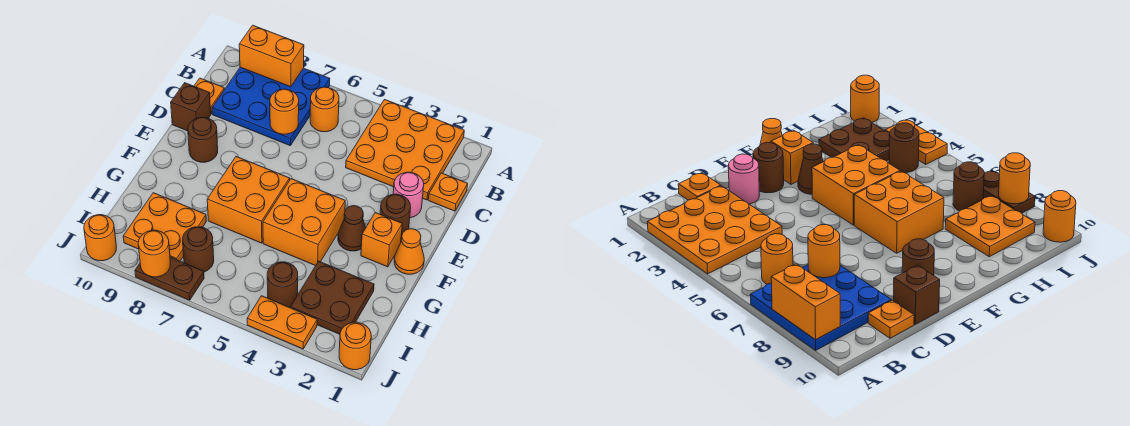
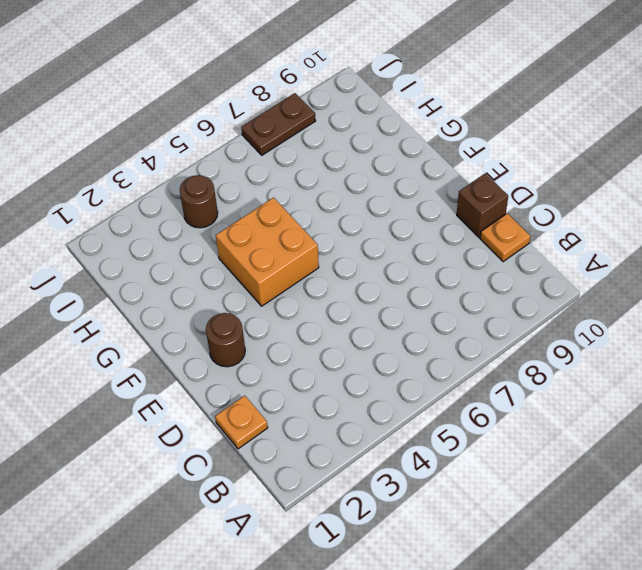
none -> orange plate A2:C4 level 1
none -> blue plate A7:C9 level 1
none -> orange round brick B6 level 1

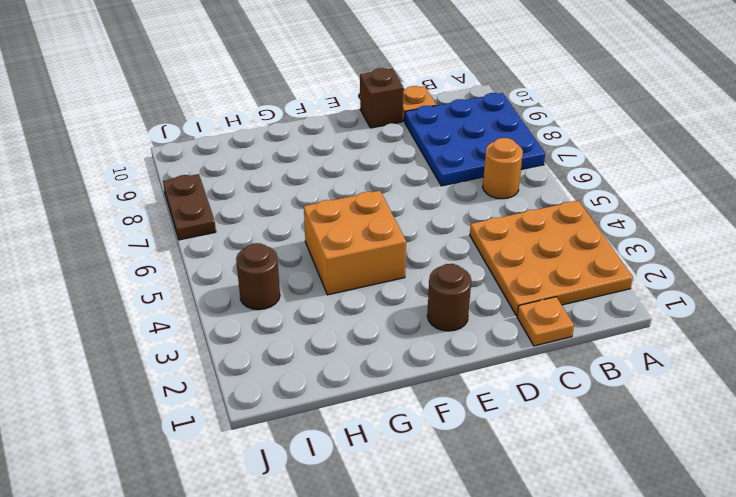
none -> pink round brick D2 level 1
none -> brown round brick E9 level 1
none -> orange cone F1 level 1

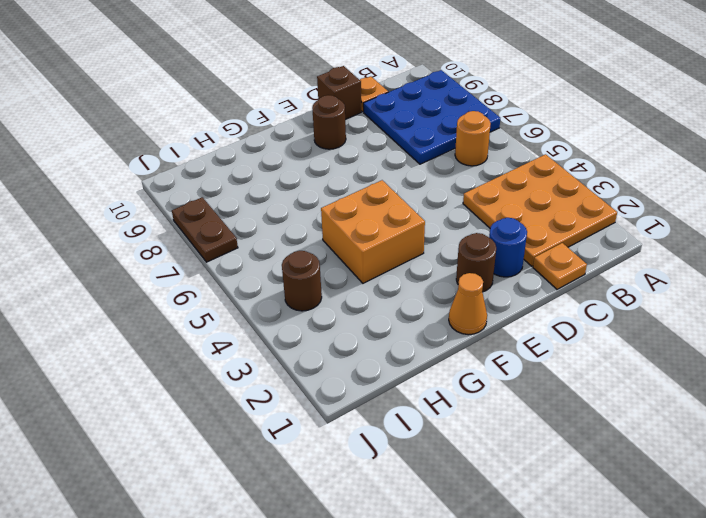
blue round brick D2 level 1 -> pink round brick D2 level 1
none -> orange brick F2 level 1
none -> brown cone F3 level 1
none -> orange brick F6:G7 level 1

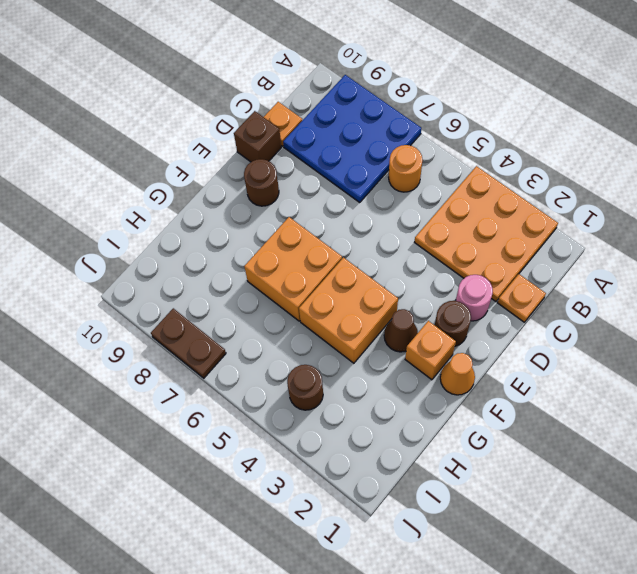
none -> brown plate H2:I3 level 1
none -> orange plate H8:I9 level 1
none -> brown round brick I7 level 1

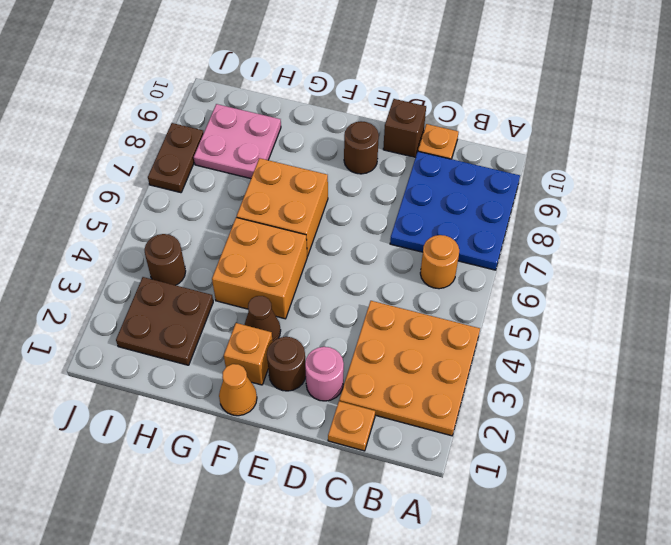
pink plate H8:I9 level 1 -> orange plate H8:I9 level 1
none -> brown round brick I7 level 1
none -> orange round brick J1 level 1
none -> orange plate J3:J4 level 1

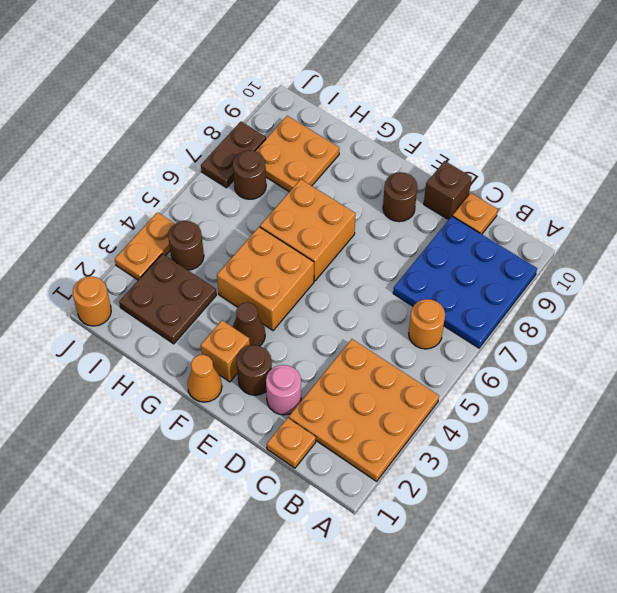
none -> orange round brick J10 level 1
none -> orange brick A8:A9 level 2
none -> orange round brick C7 level 2

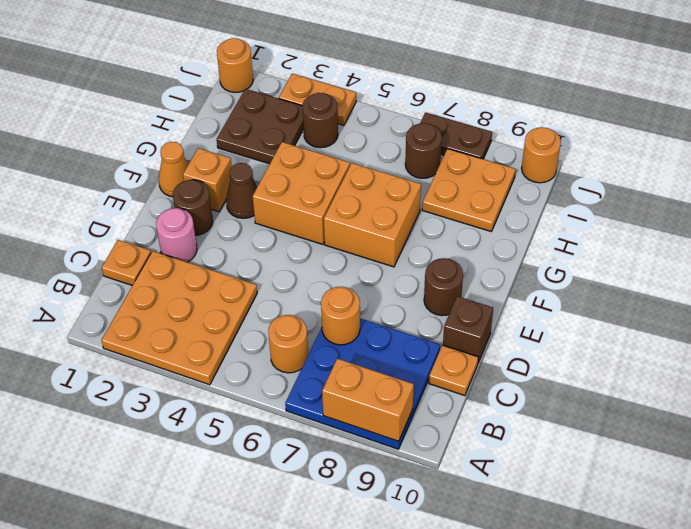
none -> orange round brick J8 level 2

